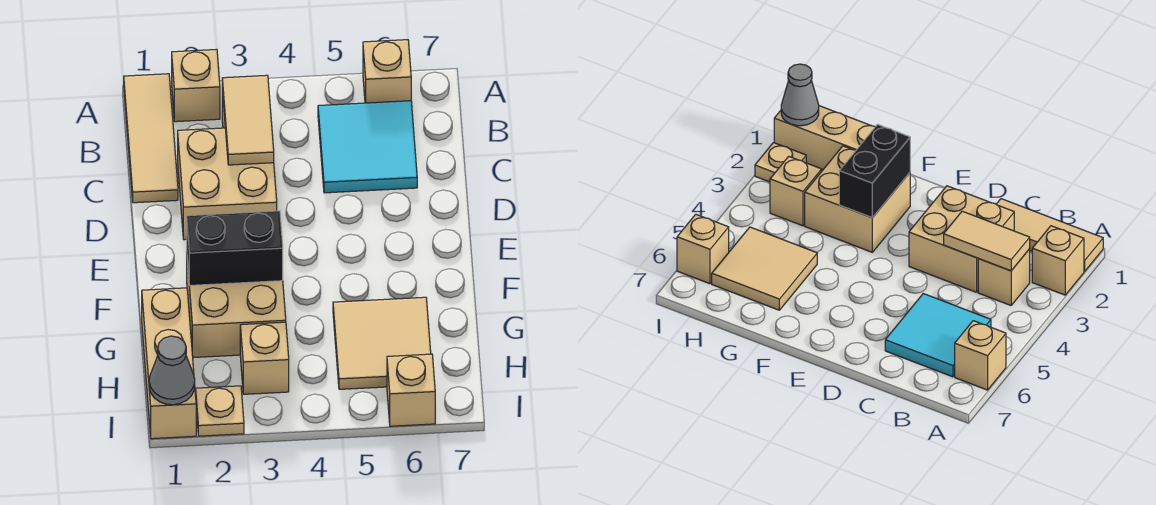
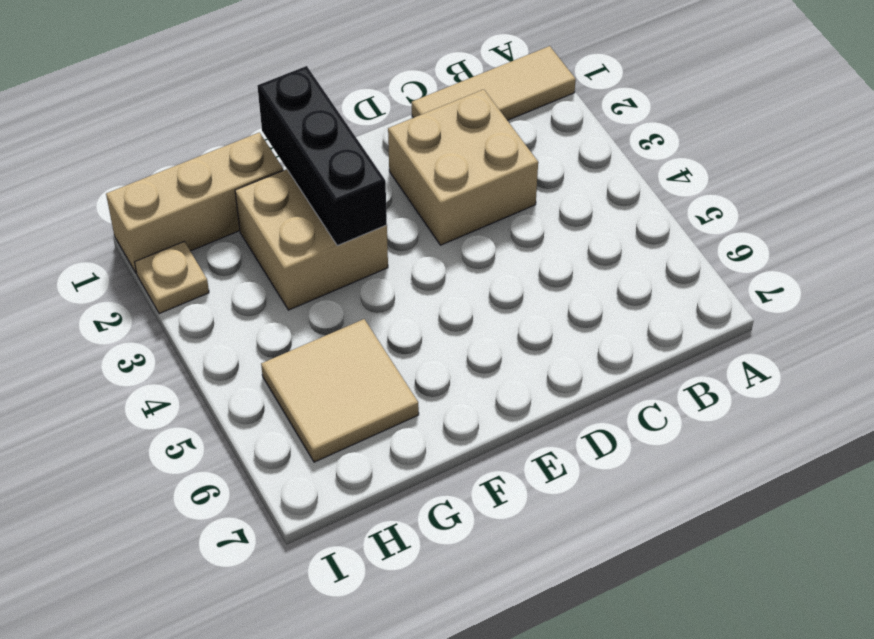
black brick F1:F3 level 2 -> black brick F2:F3 level 2
none -> tan brick A2 level 1
none -> tan brick A6 level 1
none -> tan brick B3 level 1

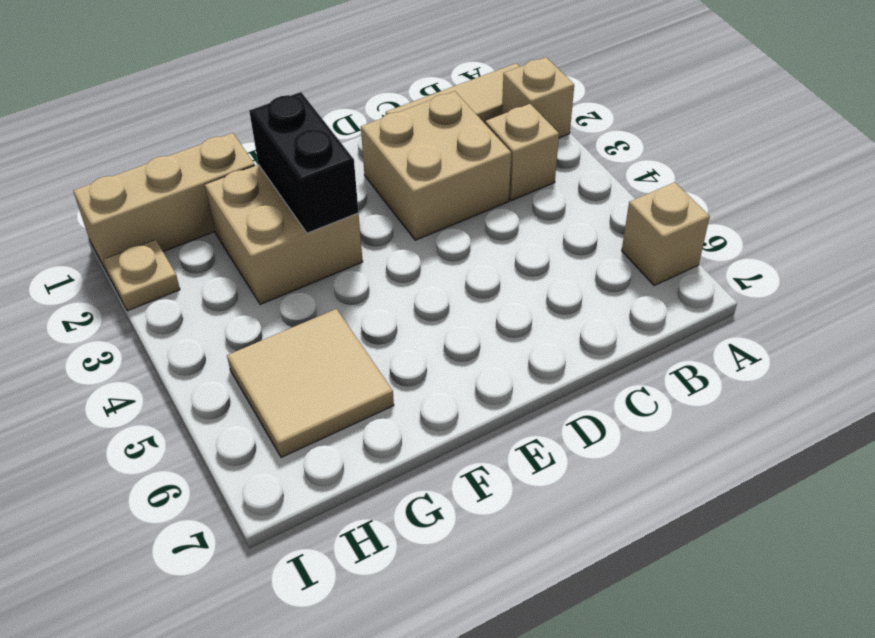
none -> cyan tile B5:C6 level 1
none -> tan brick H3 level 1
none -> tan brick I6 level 1

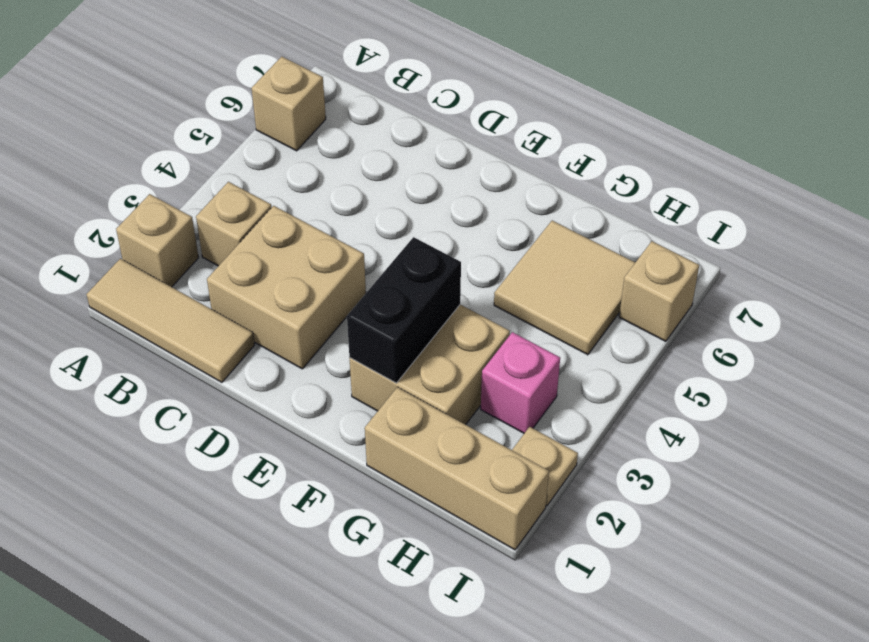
pink brick H3 level 1 -> tan brick H3 level 1
none -> cyan tile B5:C6 level 1
none -> tan tile B3:C3 level 2
none -> grey cone I1 level 2

